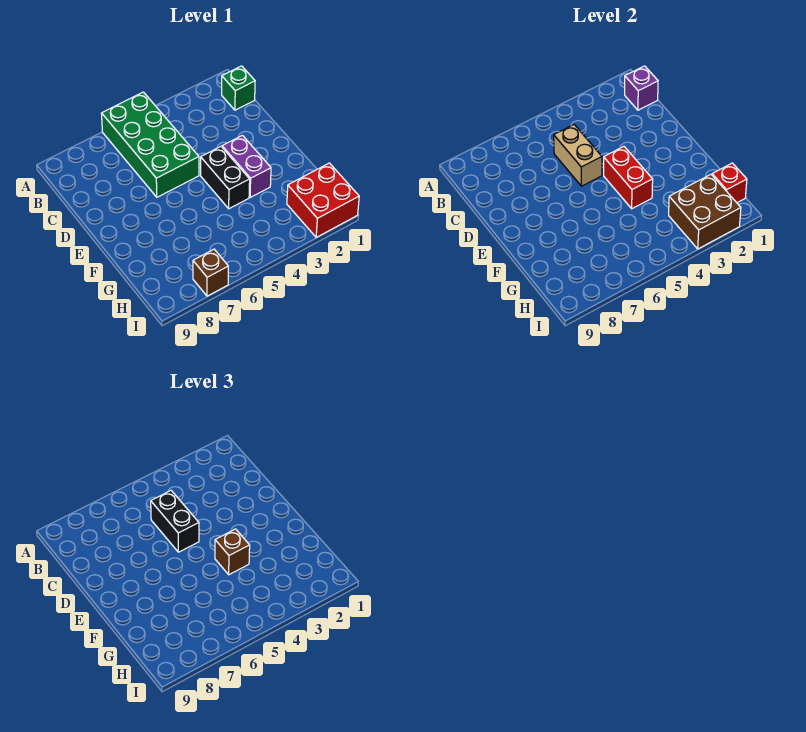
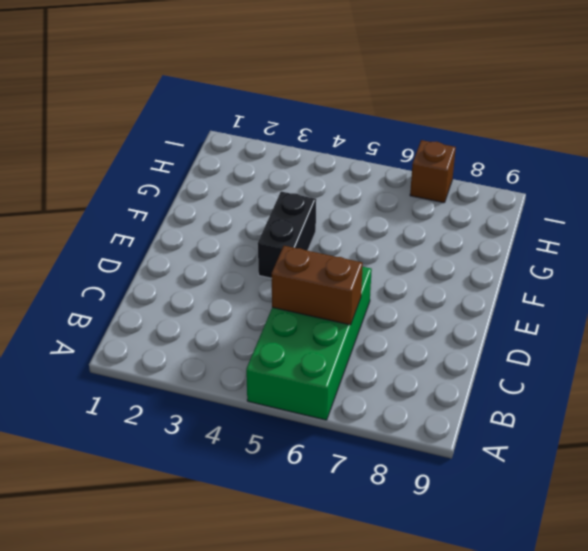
brown brick C5:C6 level 2 -> tan brick C5:D5 level 2
none -> green brick B1 level 1
none -> purple brick E3:F3 level 1
none -> red brick H1:I2 level 1

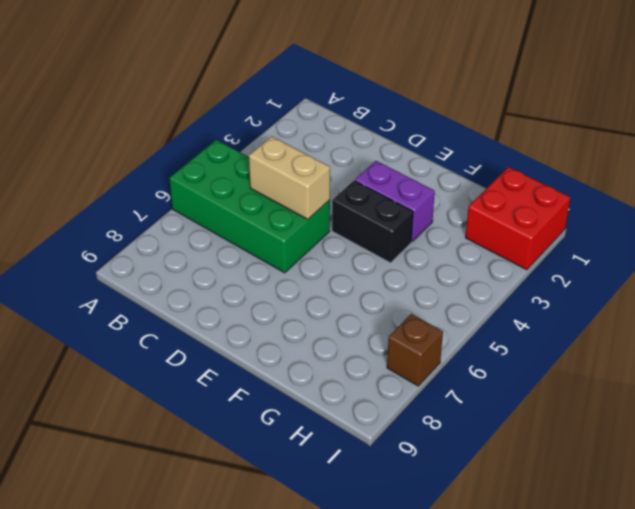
none -> green brick B1 level 1
none -> purple brick B1 level 2
none -> red brick E4:F4 level 2

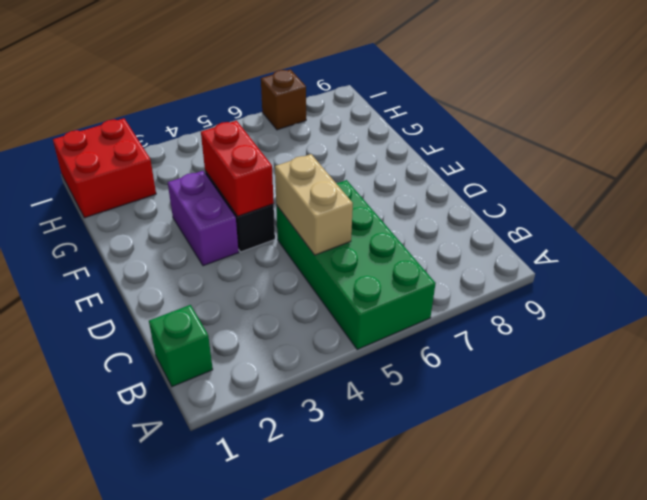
none -> purple brick B1 level 2
none -> red brick H1 level 2
none -> brown brick H2:I3 level 2

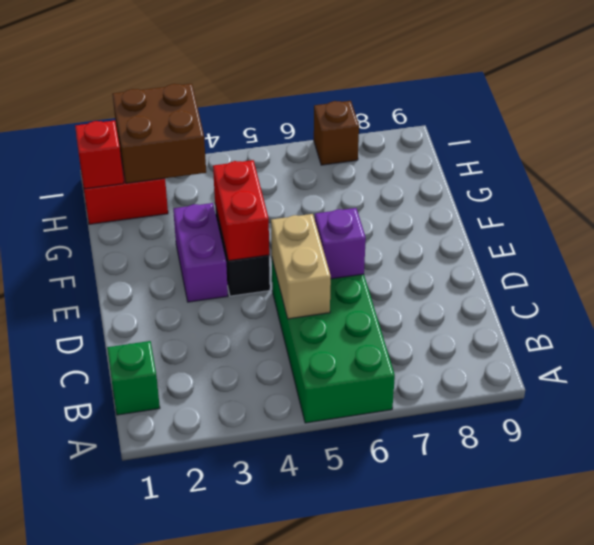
purple brick D6 level 2 -> purple brick B1 level 2
none -> black brick C5:D5 level 3
none -> brown brick F4 level 3

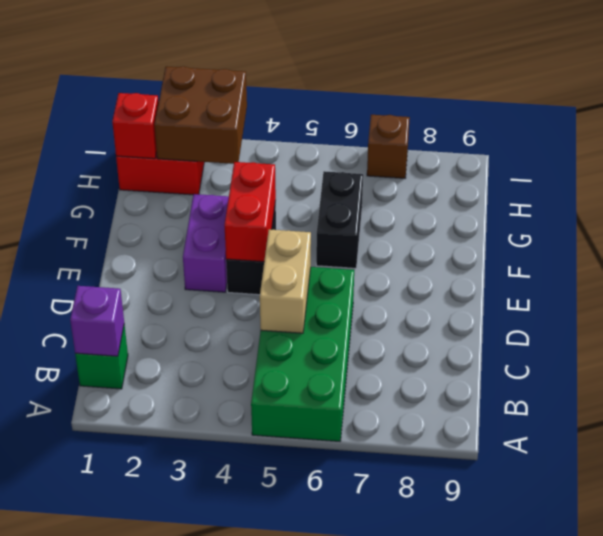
black brick F6:G6 level 1 -> black brick C5:D5 level 3
none -> brown brick F4 level 3

